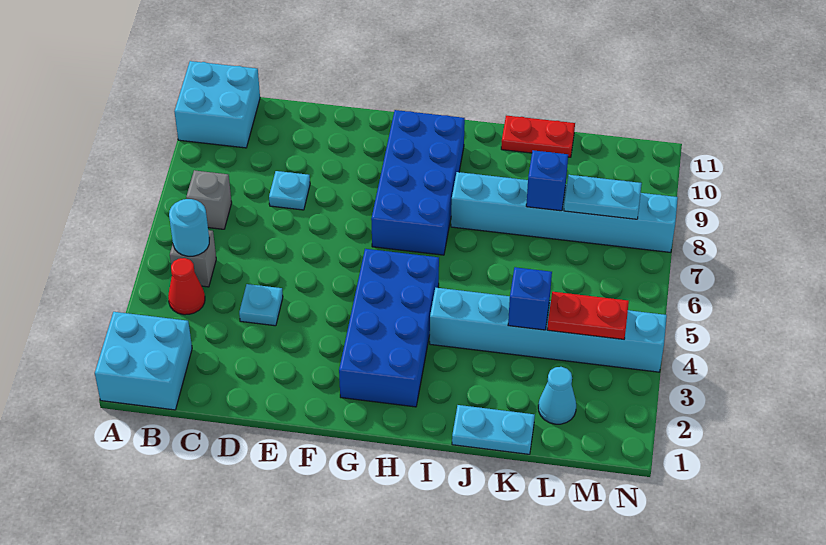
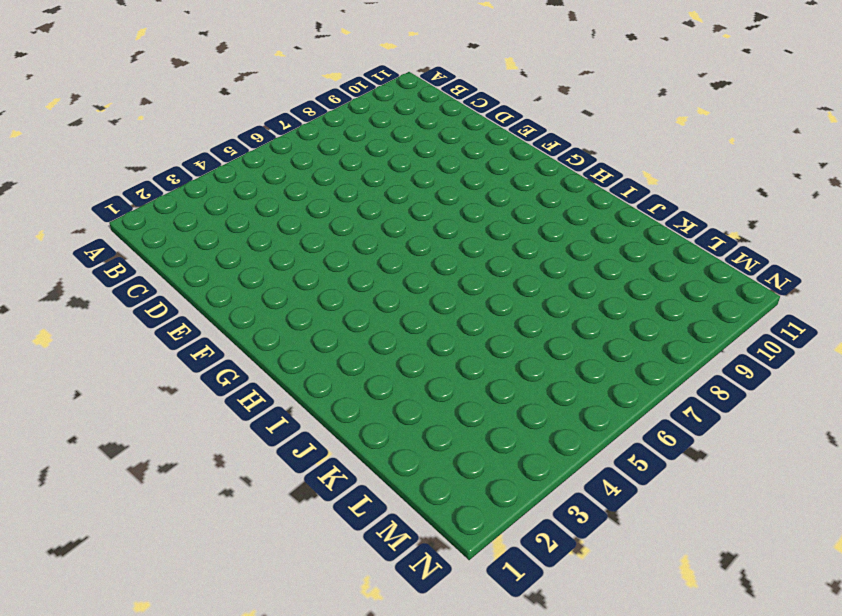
none -> cyan brick A1:B2 level 1
none -> cyan brick A10:B11 level 1
none -> red cone B4 level 1

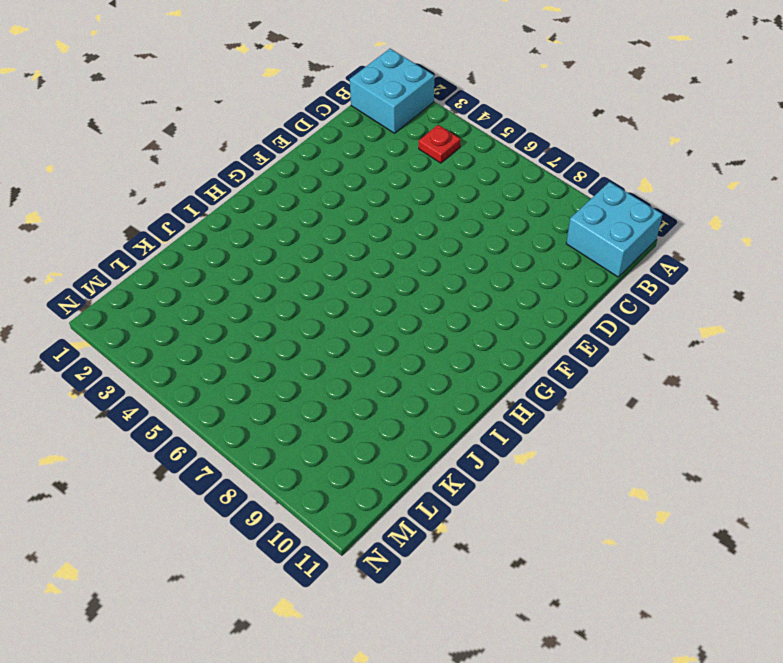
red plate B4 level 1 -> red cone B4 level 1
none -> grey brick B5 level 1
none -> grey brick B7 level 1
none -> cyan plate D4 level 1

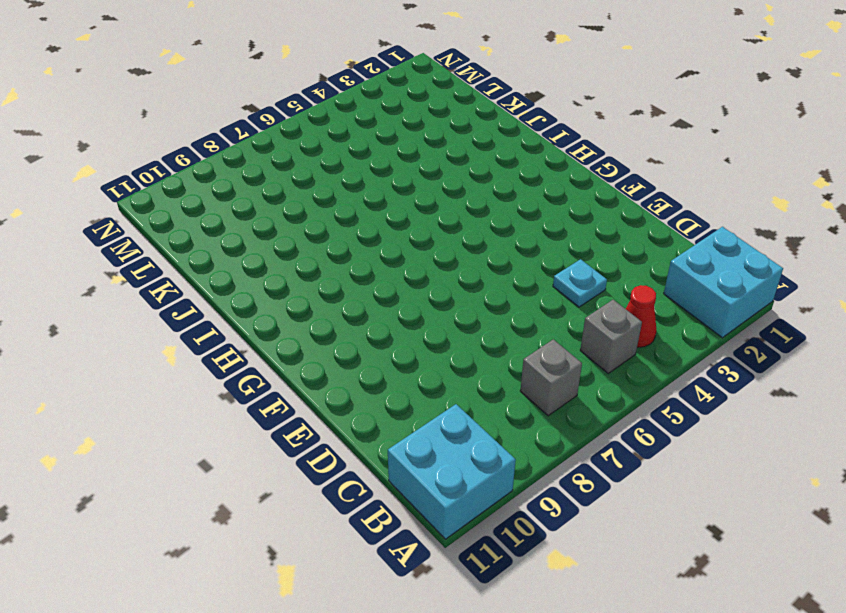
none -> cyan plate D8 level 1
none -> blue brick G2:H5 level 1
none -> blue brick G7:H10 level 1

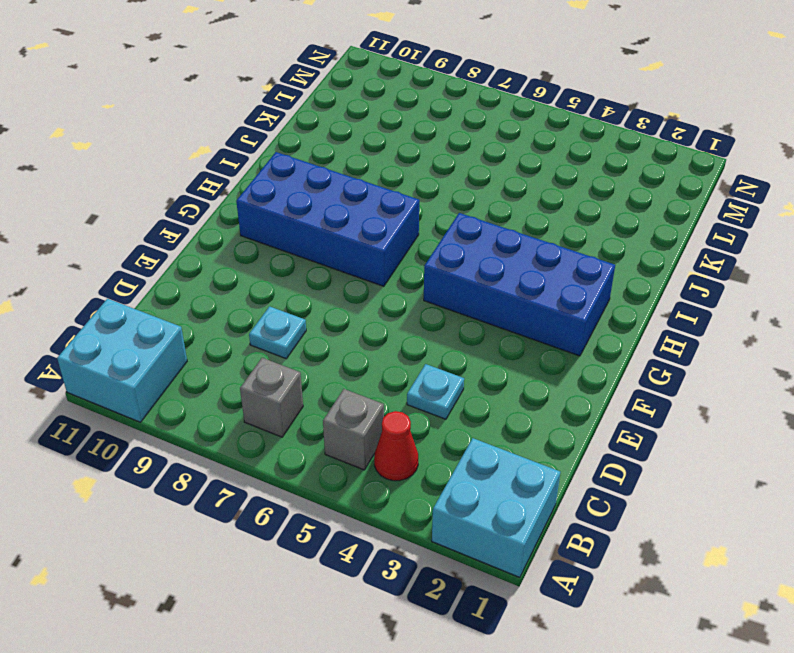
none -> cyan brick I4:N4 level 1
none -> cyan brick I8:N8 level 1
none -> cyan plate J1:K1 level 1

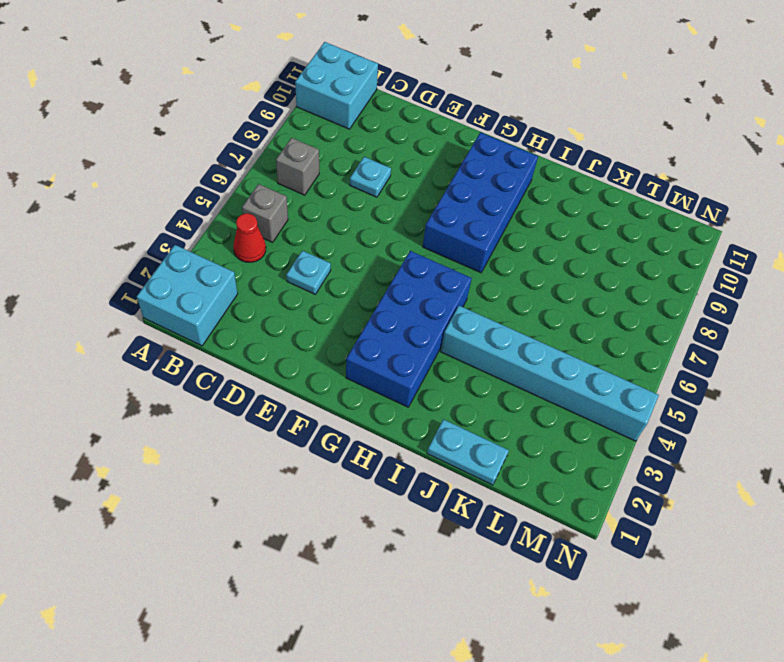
none -> cyan brick I8:N8 level 1
none -> red plate J11:K11 level 1
none -> cyan cone L2 level 1

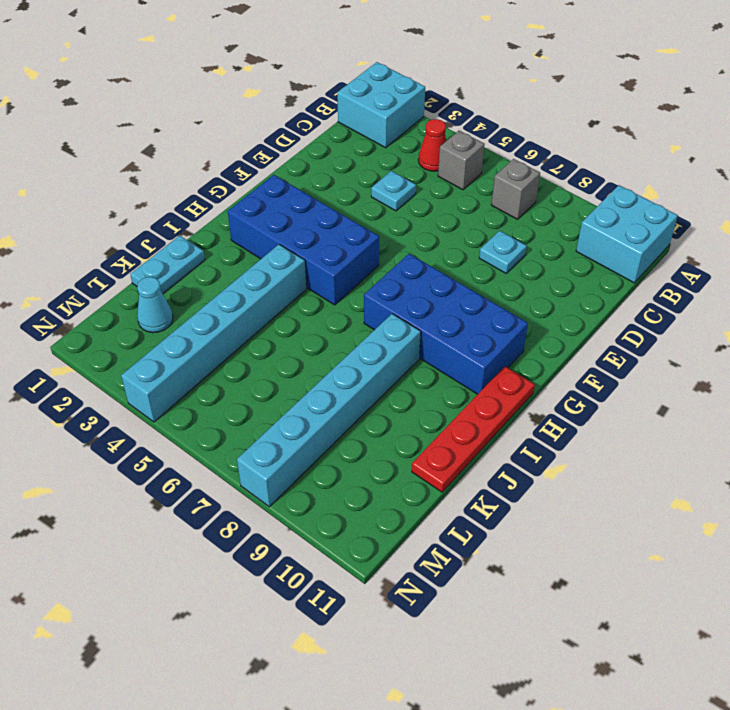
red plate H11:K11 level 1 -> red plate J11:K11 level 1
none -> cyan round brick B5 level 2
none -> blue brick K4 level 2
none -> blue brick K8 level 2

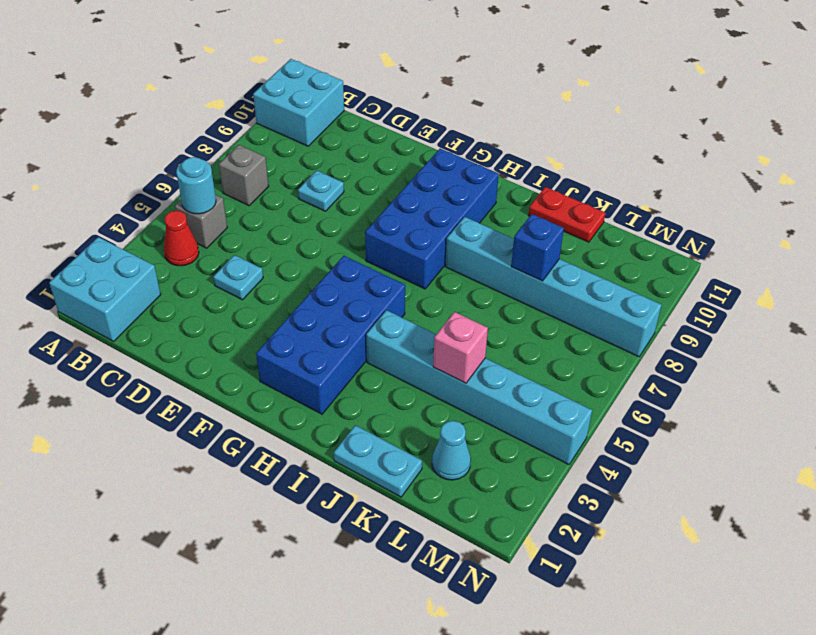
pink brick K4 level 2 -> blue brick K4 level 2
none -> red plate L4:M4 level 2
none -> cyan plate L8:M8 level 2

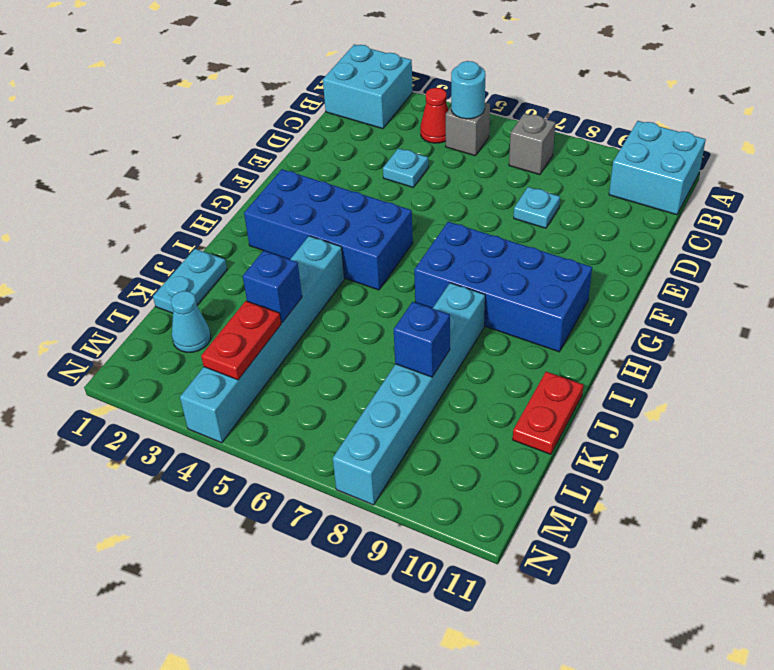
none -> cyan plate L8:M8 level 2

